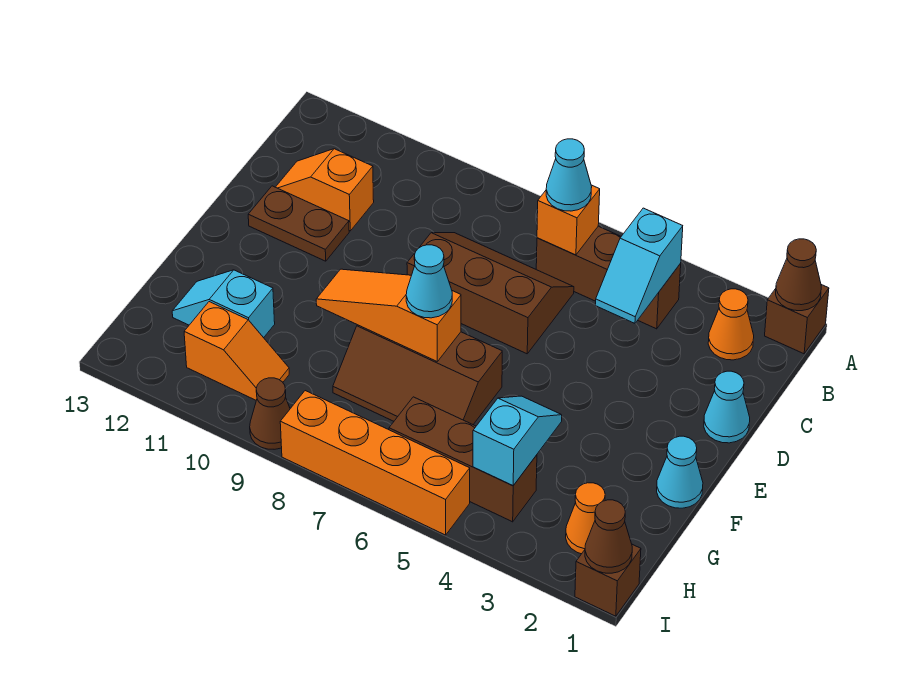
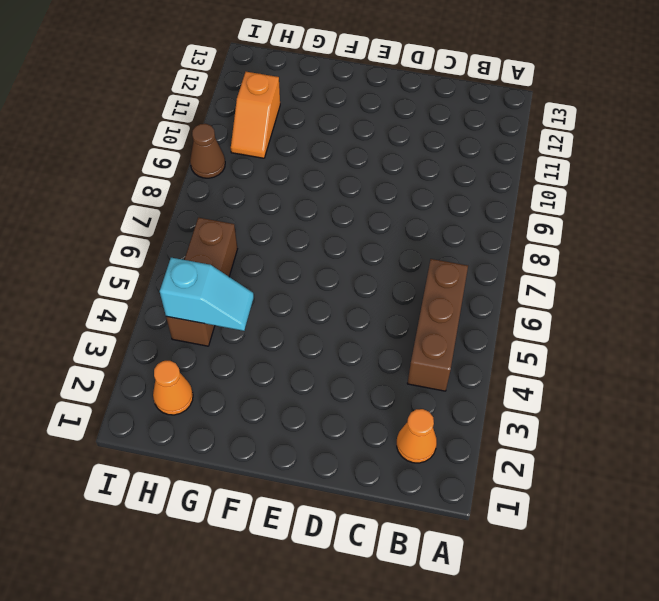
none -> brown brick A1 level 1
none -> brown slope C6:D8 level 1 top D
none -> orange slope C11:C12 level 1 top 11

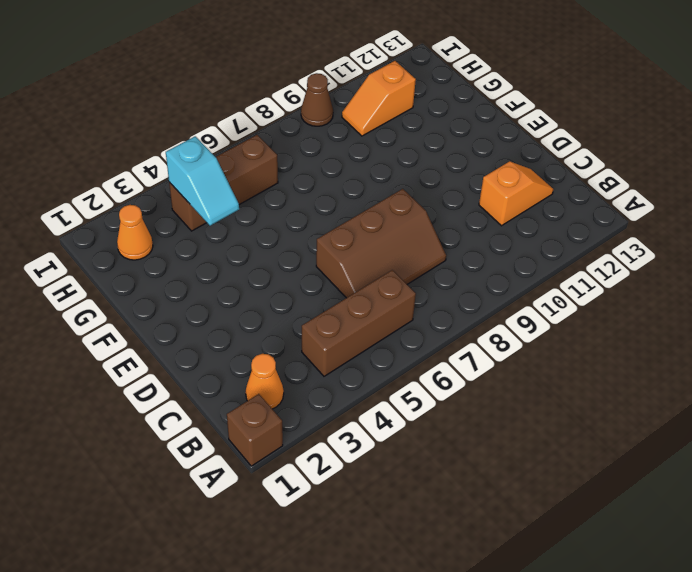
none -> cyan cone D1 level 1
none -> brown plate D11:D12 level 1
none -> cyan cone F1 level 1

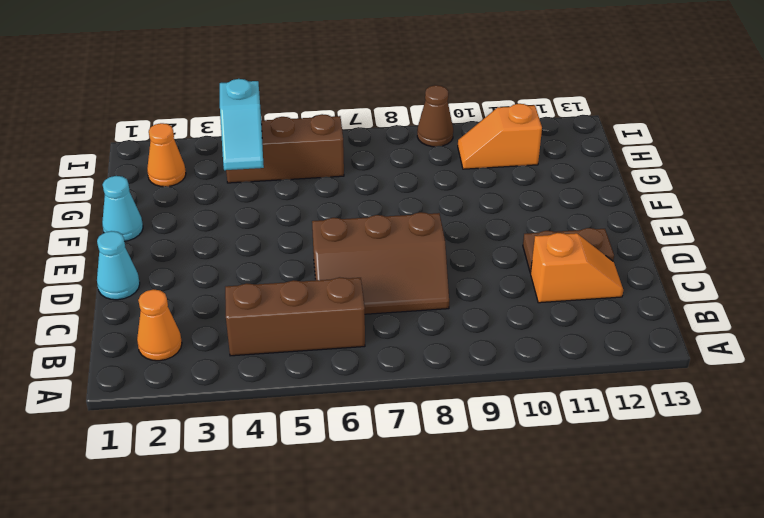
none -> brown brick A1 level 1
none -> brown slope F6:G8 level 1 top F
none -> cyan slope G11:G12 level 1 top 11

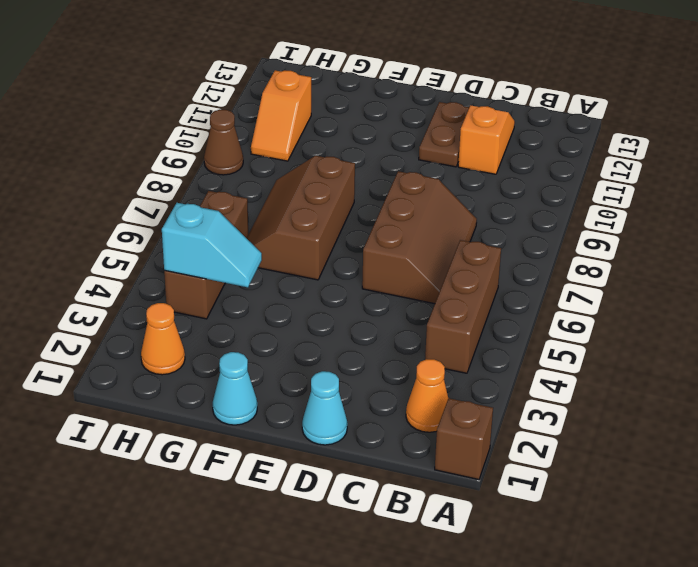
none -> cyan slope G11:G12 level 1 top 11
none -> brown brick I1 level 1
none -> orange brick I5:I8 level 1

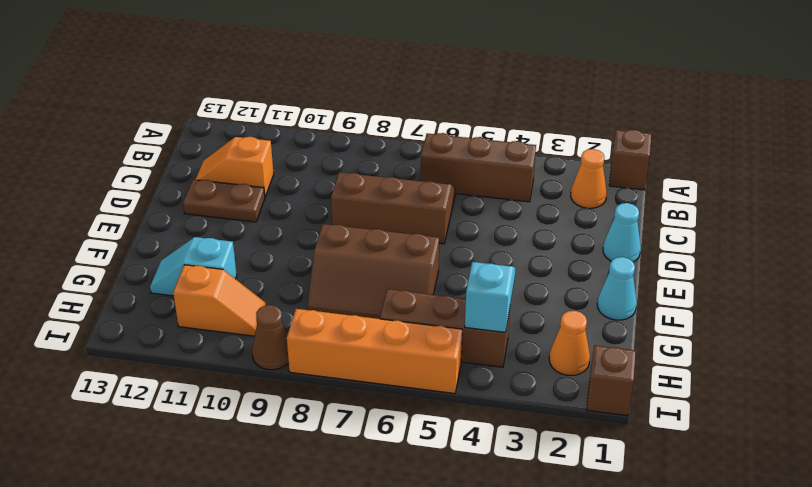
none -> brown cone A1 level 2
none -> cyan slope B4:C4 level 2 top B
none -> orange brick B6 level 2

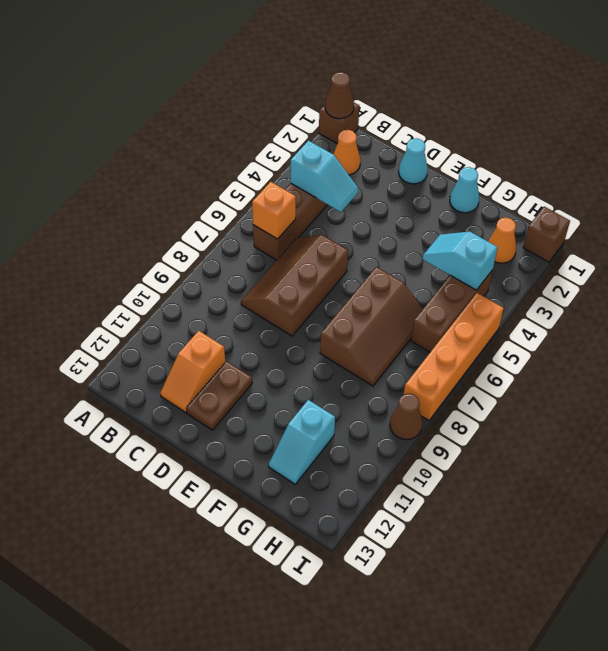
none -> orange slope H10:H11 level 1 top 11
none -> orange slope F7:F9 level 2 top 7
none -> brown cone I1 level 2

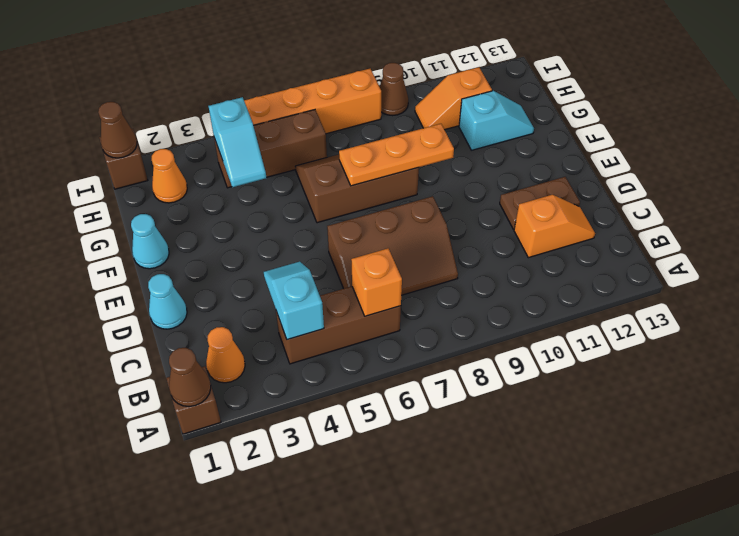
orange plate F7:F9 level 2 -> orange slope F7:F9 level 2 top 7
none -> cyan cone B6 level 3
none -> cyan cone F7 level 3

